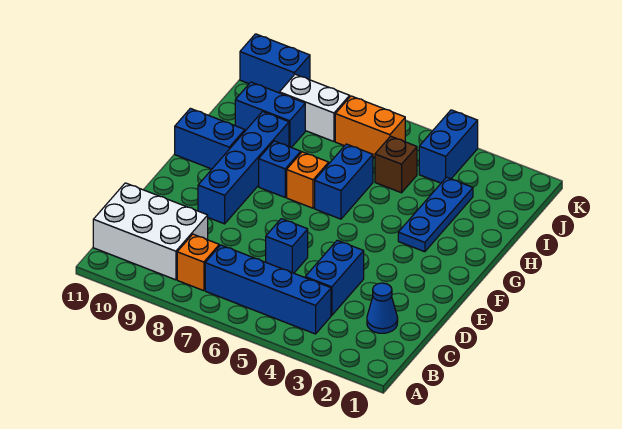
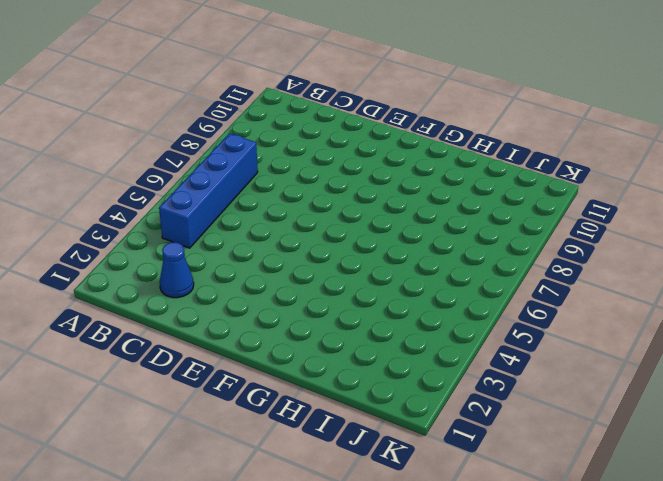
none -> orange brick B8 level 1
none -> white brick B9:C11 level 1
none -> blue brick C4:D4 level 1

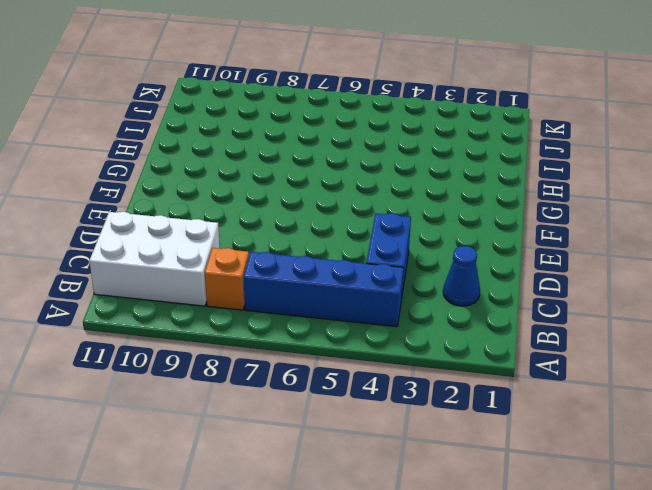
none -> blue brick D6 level 1
none -> blue brick E9:H9 level 1
none -> blue plate G3:I3 level 1

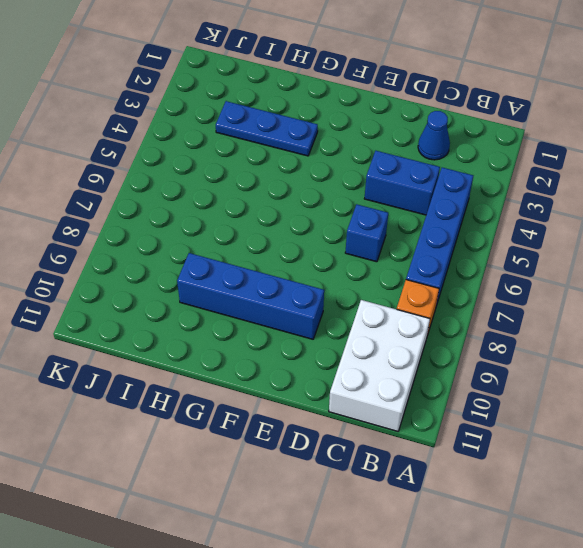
none -> blue brick G6:H6 level 1
none -> orange brick G7 level 1
none -> blue brick G8 level 1

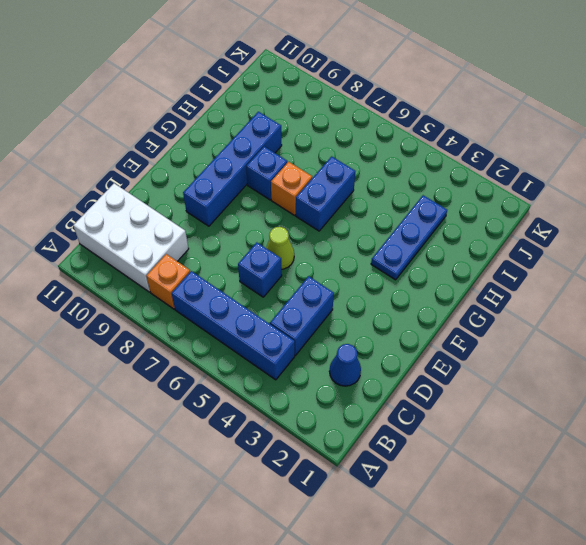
lime cone E6 level 1 -> none
none -> blue brick G10:G11 level 1
none -> brown brick I5 level 1
none -> blue brick I9:I10 level 1

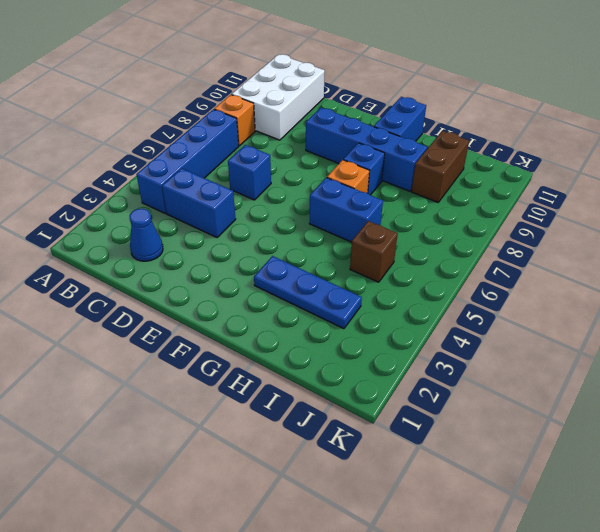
brown brick I9:I10 level 1 -> blue brick I9:I10 level 1
none -> blue brick J4:K4 level 1
none -> orange brick J6:J7 level 1
none -> white brick J8:J9 level 1

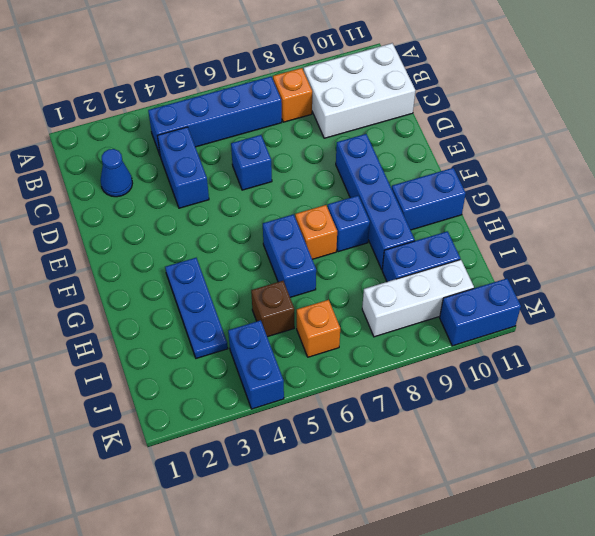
orange brick J6 level 1 -> orange brick J6:J7 level 1
white brick J8:J10 level 1 -> white brick J8:J9 level 1

